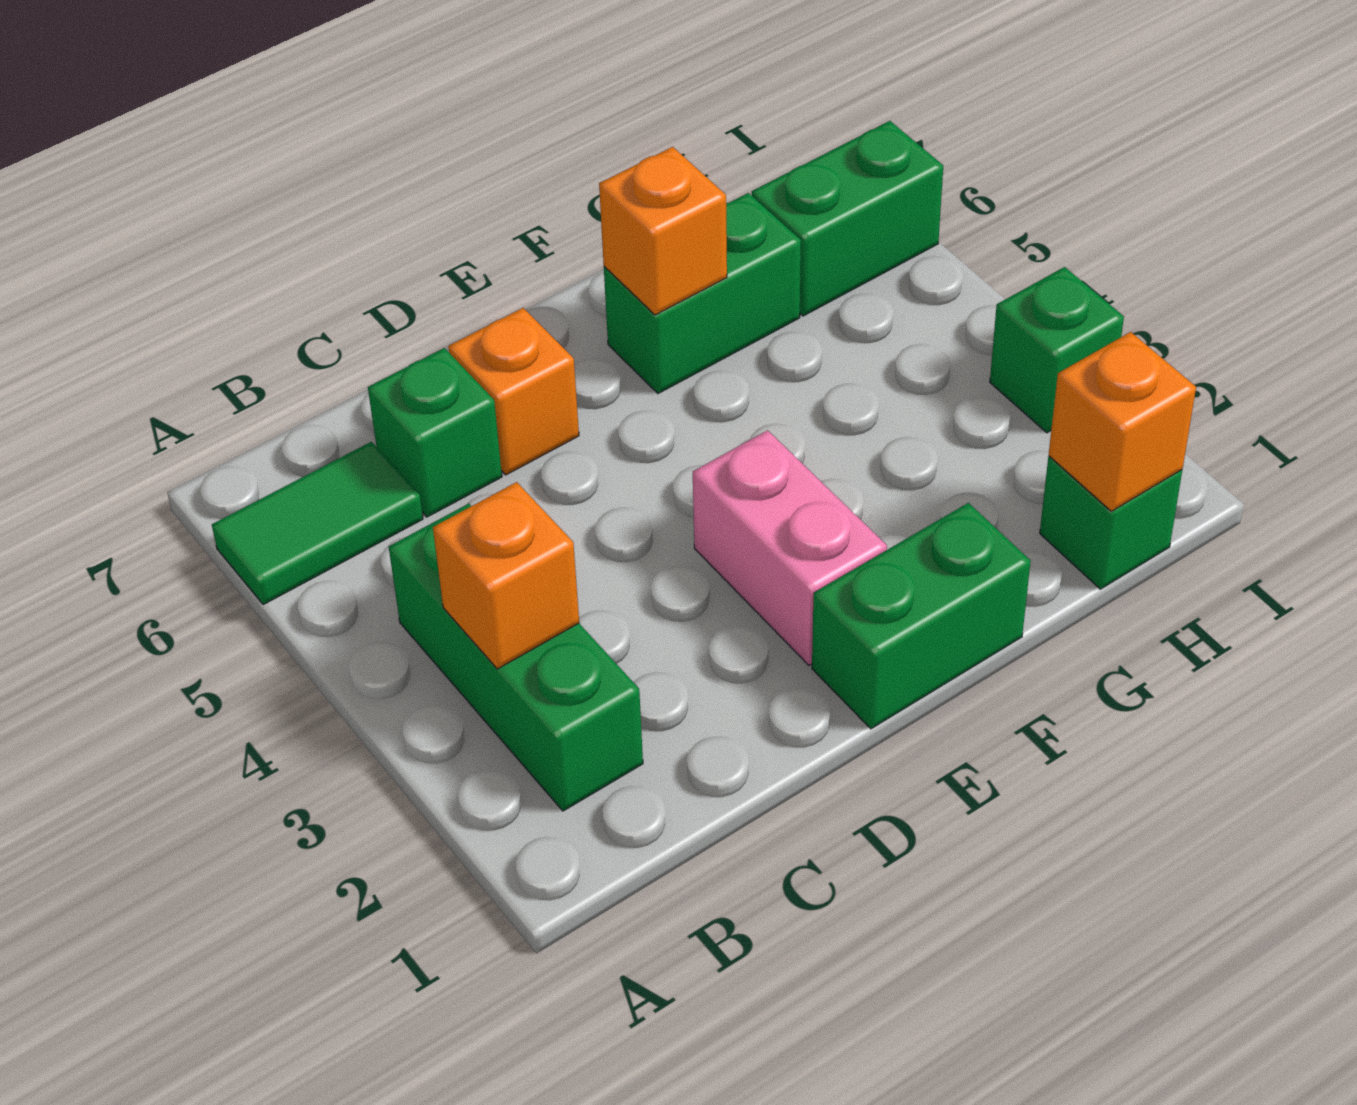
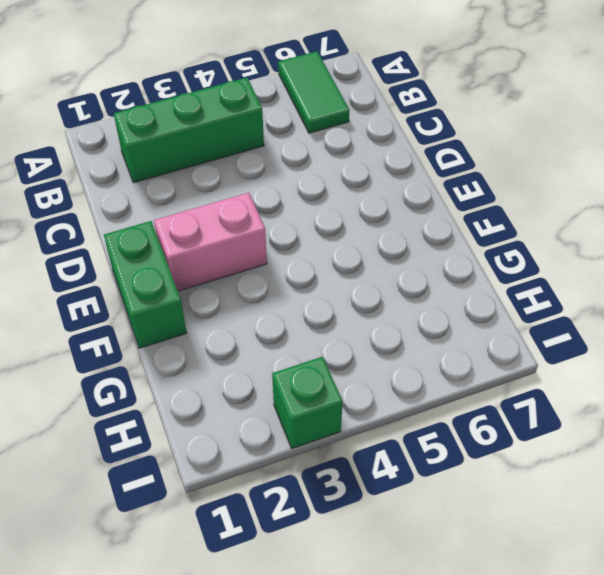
none -> green brick C6 level 1
none -> orange brick D6 level 1
none -> green brick F6:G6 level 1

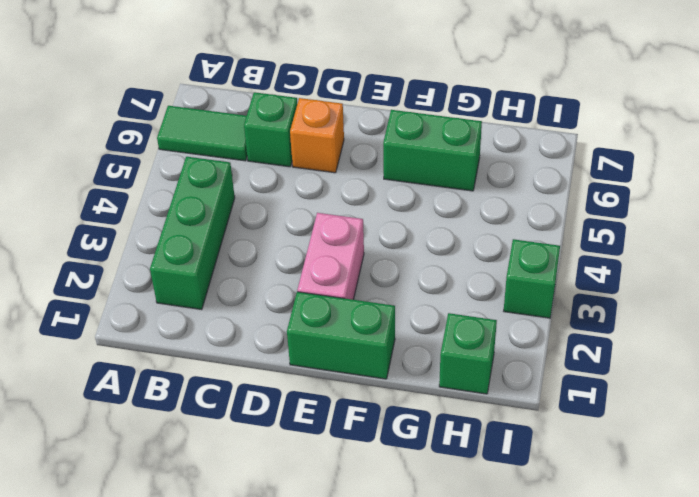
none -> green brick H6:I6 level 1
none -> orange brick B3 level 2
none -> orange brick F6 level 2

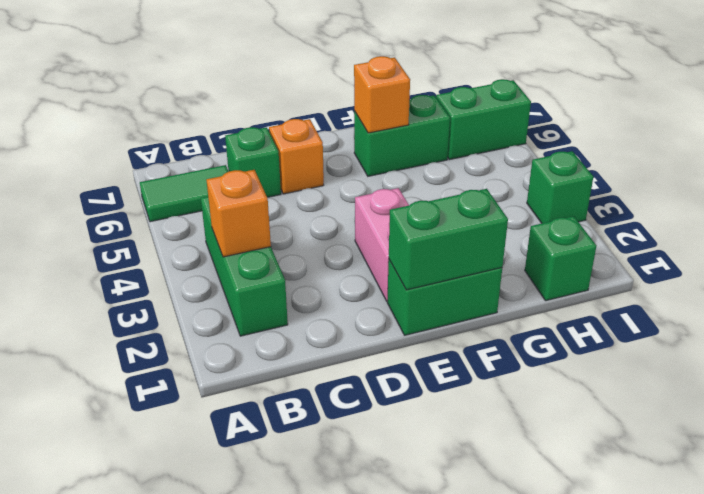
green brick E1:F1 level 2 -> none
none -> orange brick H1 level 2

